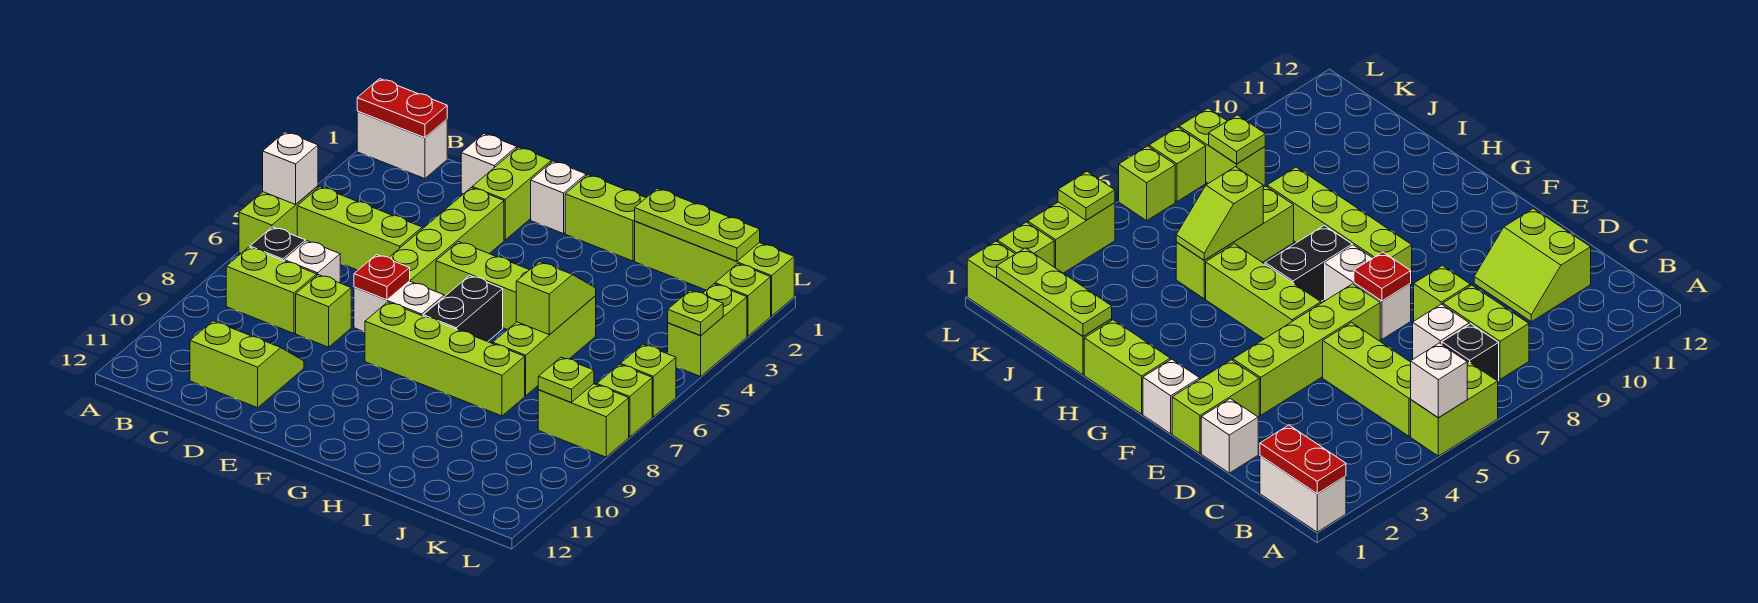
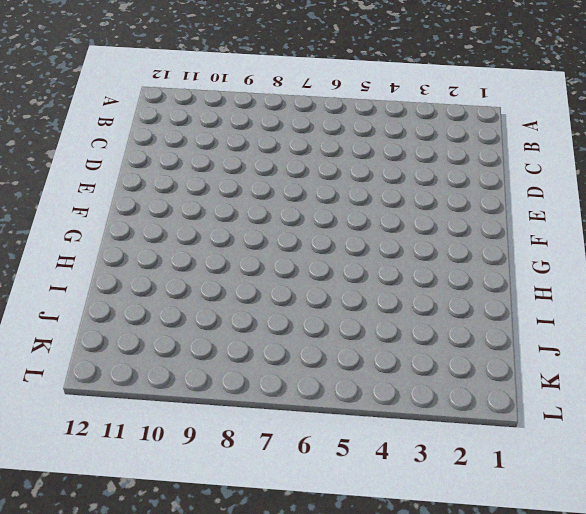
none -> white brick A1:B1 level 1
none -> lime brick A5:A6 level 1
none -> lime brick B5:D5 level 1
none -> black brick B7 level 1

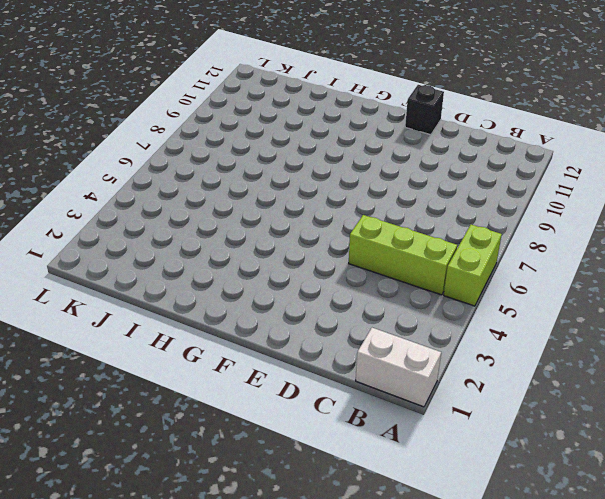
black brick E12 level 1 -> black brick B7 level 1
none -> lime brick B8:C8 level 1
none -> white brick C7 level 1
none -> lime slope C10:D11 level 1 top 11
none -> white brick D1 level 1

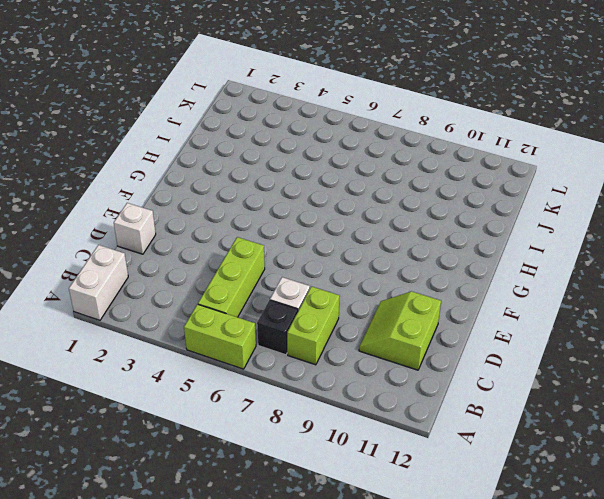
none -> lime brick D8 level 1
none -> lime brick E1:E2 level 1
none -> lime brick E3:E6 level 1
none -> white brick E7:F7 level 1

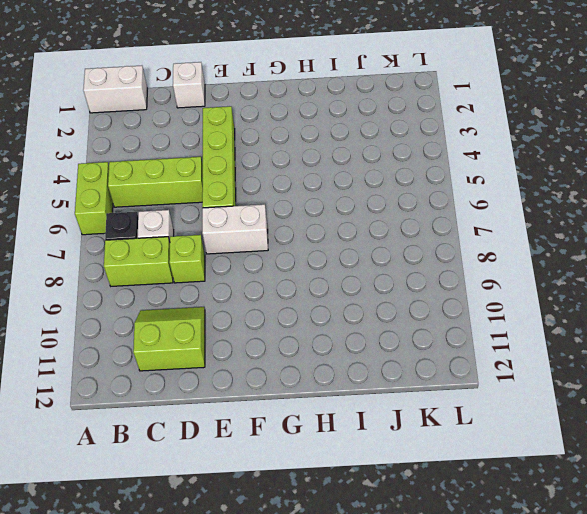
none -> lime brick E1:E2 level 1
none -> white brick F1 level 1
none -> lime brick F5:H5 level 1
none -> lime brick F8:I8 level 1

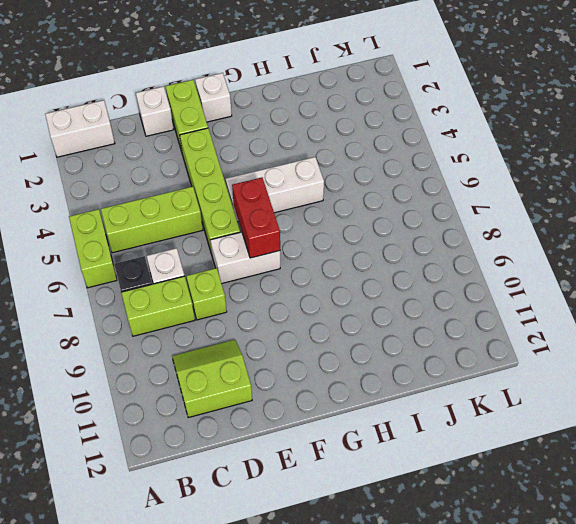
white brick F5:H5 level 1 -> lime brick F5:H5 level 1
red brick F6:F7 level 2 -> none
none -> lime brick F8:I8 level 1
none -> lime brick G1:H1 level 1
none -> black brick G6:G7 level 1
none -> lime brick I1:L1 level 1

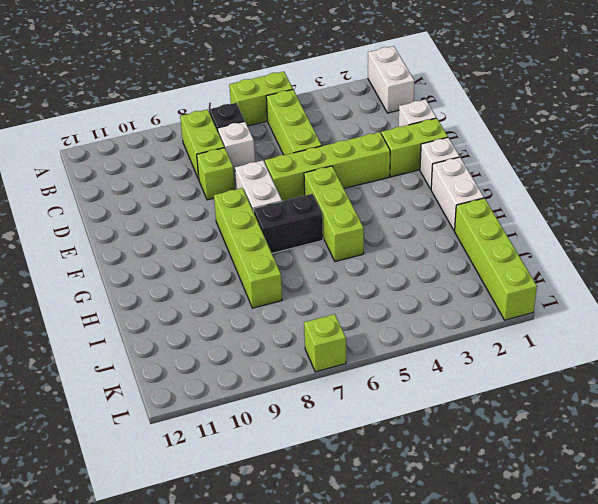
white brick G1:H1 level 1 -> lime brick G1:H1 level 1
none -> lime slope C10:D11 level 1 top 11
none -> lime brick I5:I7 level 1
none -> lime brick K8:L8 level 1
none -> lime brick L2 level 1

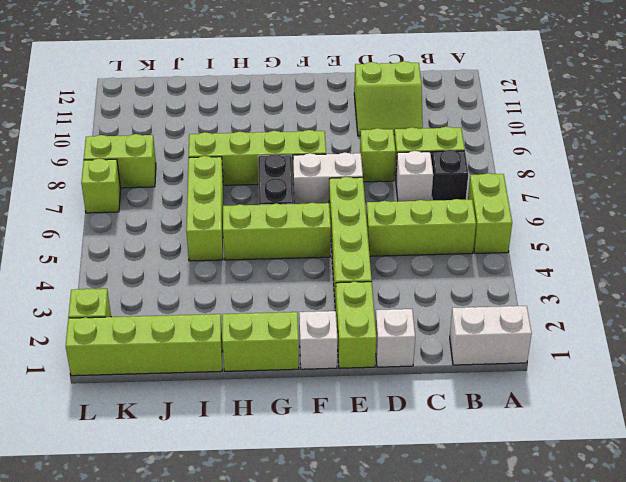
none -> lime brick L3:L4 level 1
none -> lime brick L6 level 1
none -> red plate A1:B1 level 2
none -> white brick A5 level 2

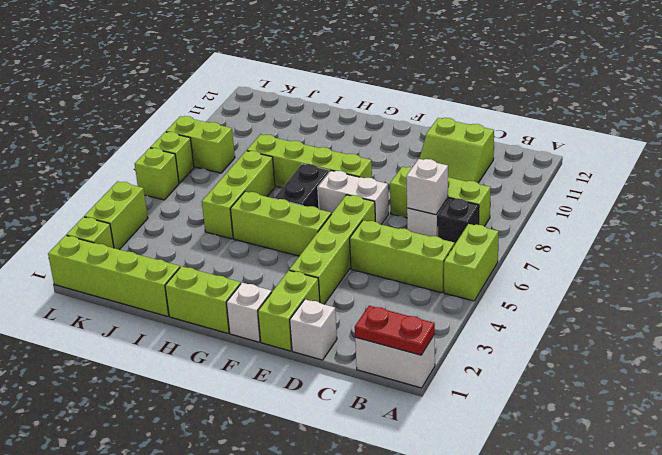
white brick C7 level 2 -> white brick A5 level 2
none -> red plate E7 level 2
none -> lime plate I1:K1 level 2
none -> lime slope I5:I6 level 2 top 6
none -> lime plate K8 level 2

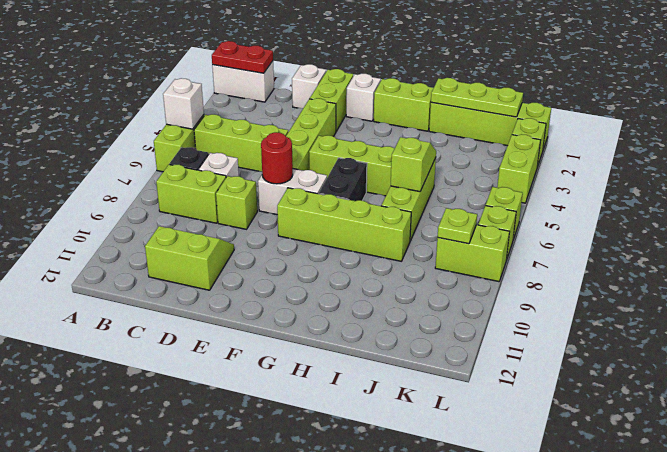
red round brick E7 level 2 -> red plate E7 level 2
none -> lime plate L4 level 2

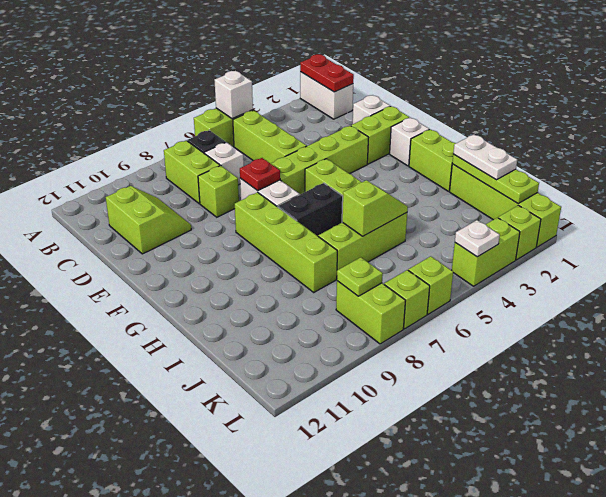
white plate I1:J1 level 3 -> none
white plate L4 level 2 -> lime plate L4 level 2

